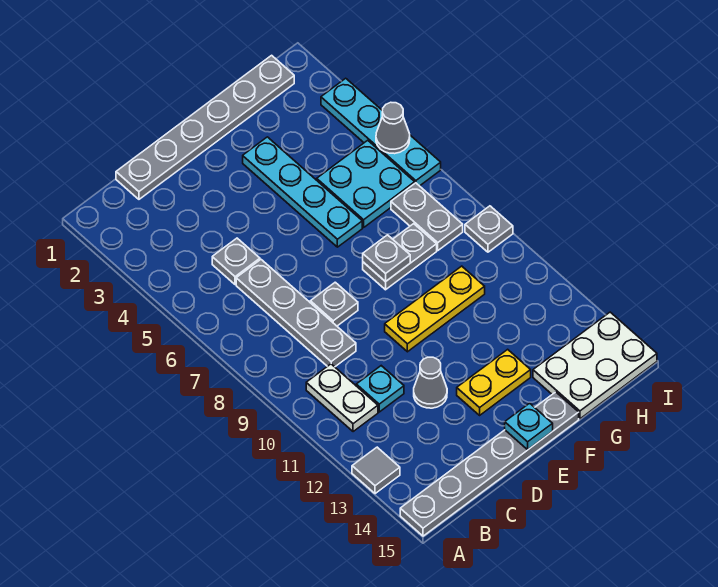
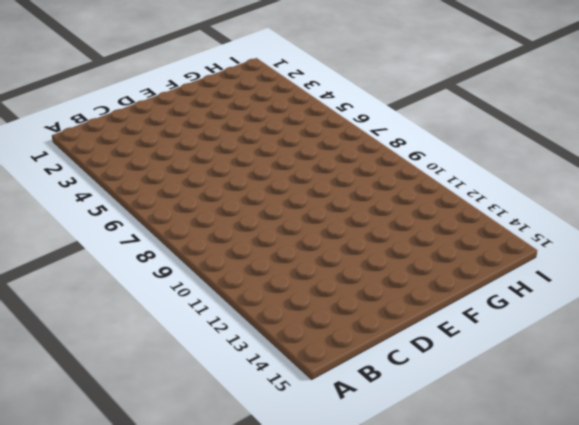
none -> grey tile A13 level 1
none -> grey plate A15:F15 level 1
none -> white plate B10:B11 level 1

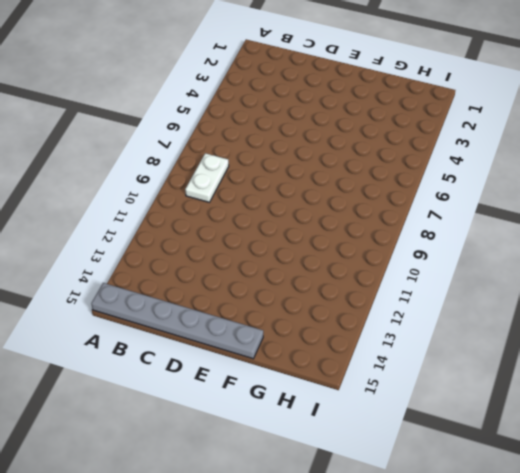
white plate B8:B9 level 1 -> white plate B10:B11 level 1
none -> grey tile A13 level 1
none -> grey plate C1:H1 level 1
none -> grey plate C5 level 1

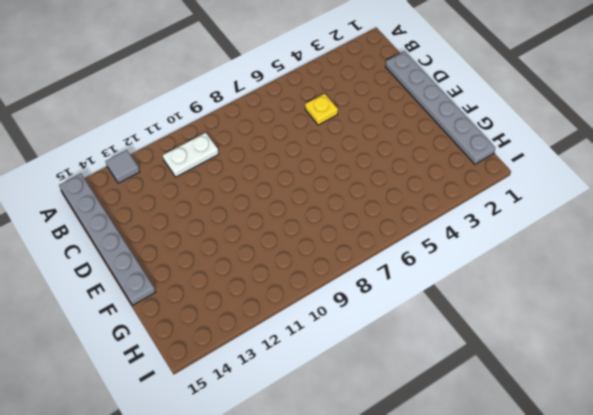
yellow plate C5 level 1 -> grey plate C5 level 1
none -> grey plate C6:C9 level 1
none -> cyan plate C11 level 1
none -> grey plate D8 level 1

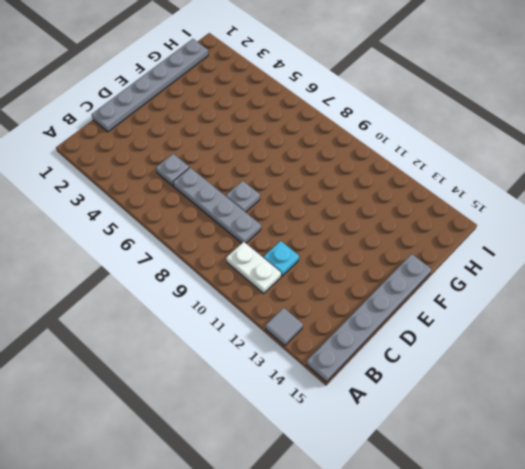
none -> grey cone D12 level 1
none -> yellow plate E10:G10 level 1
none -> yellow plate E13:F13 level 1

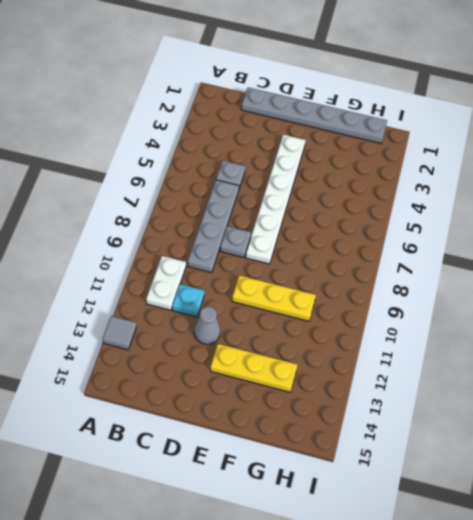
white plate E3:E8 level 1 -> none
yellow plate E13:G13 level 1 -> yellow plate E13:F13 level 1
none -> grey plate A15:F15 level 1
none -> cyan plate F3:F6 level 1
none -> grey plate F8:G8 level 1

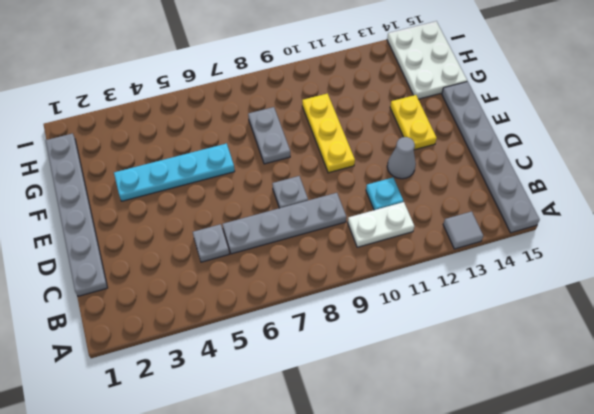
none -> cyan plate G5:H6 level 1
none -> grey plate H7:H8 level 1
none -> cyan plate I3:I6 level 1

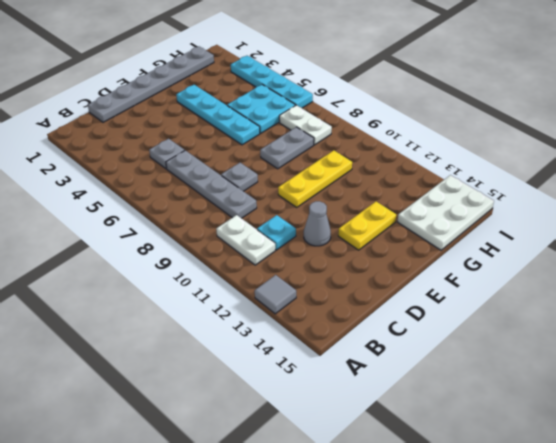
white plate H7:H8 level 1 -> grey plate H7:H8 level 1
none -> grey plate A15:F15 level 1
none -> grey plate I9 level 1
none -> cyan plate E15 level 2

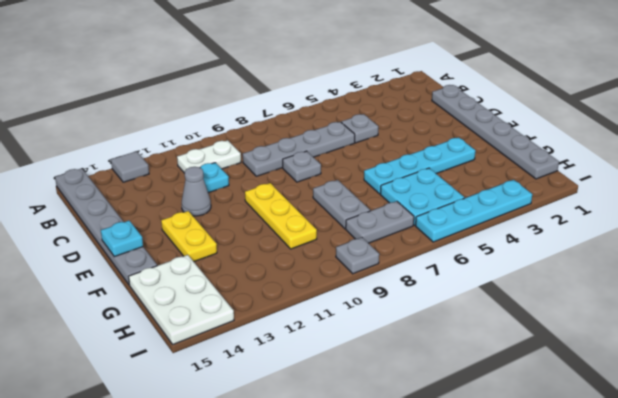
none -> grey plate F8 level 2
none -> grey cone I5 level 2

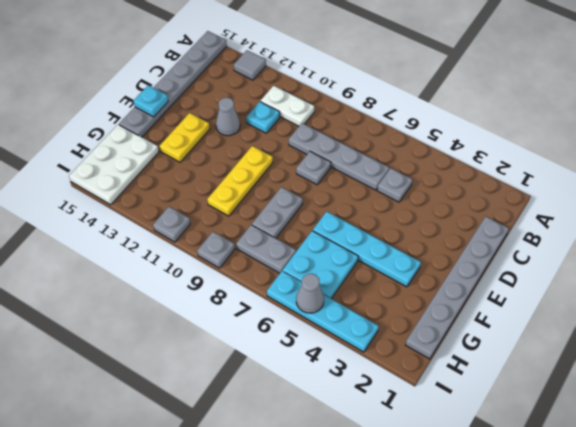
grey plate I11 level 1 -> grey plate F8 level 2

